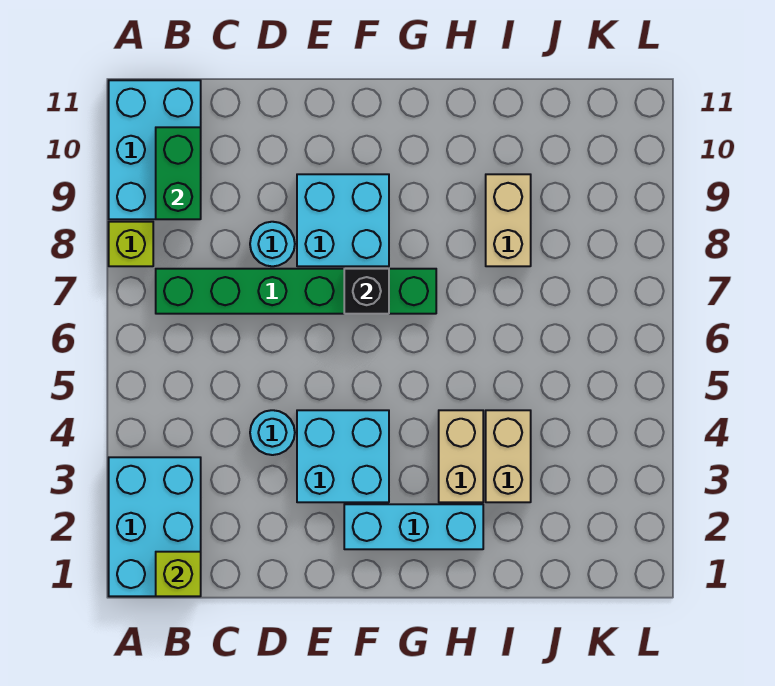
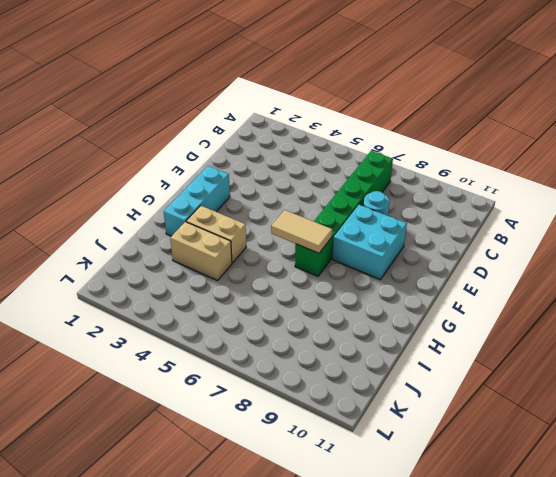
tan tile G6:G7 level 2 -> none
none -> cyan brick A1:B3 level 1
none -> lime brick A8 level 1
none -> cyan brick A9:B11 level 1

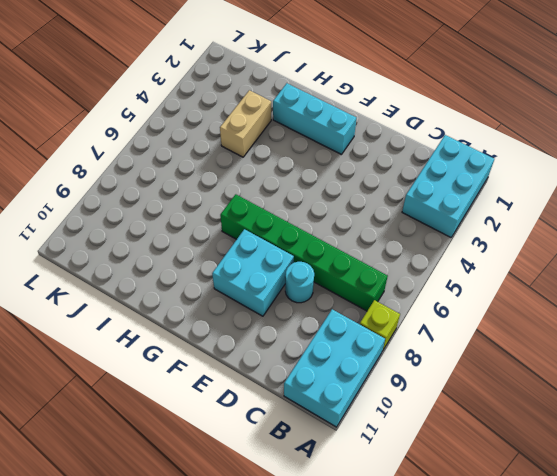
none -> cyan round brick D4 level 1
none -> cyan brick E3:F4 level 1
none -> tan brick H3:H4 level 1

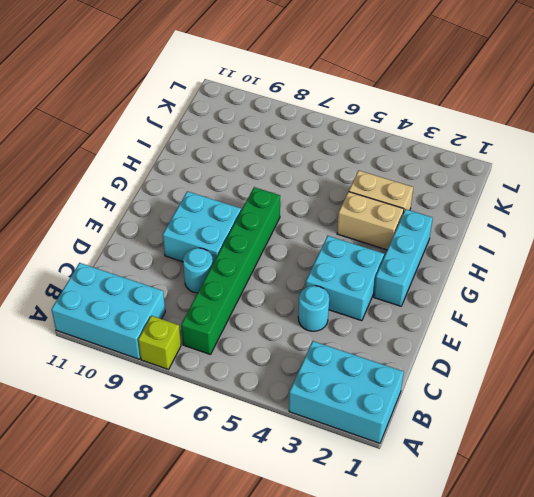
none -> tan brick I8:I9 level 1
none -> lime brick B1 level 2
none -> green brick B9:B10 level 2

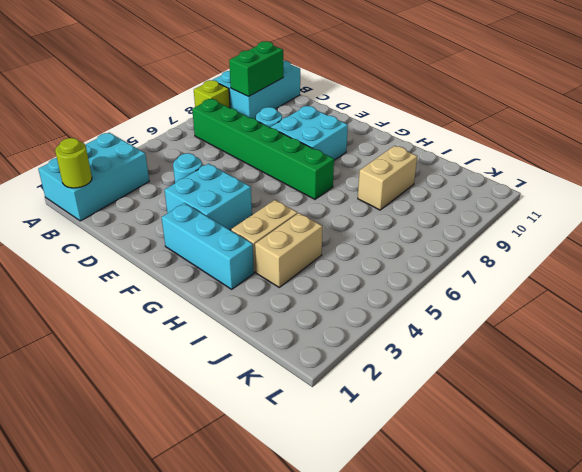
lime round brick B1 level 2 -> lime brick B1 level 2
none -> black brick F7 level 2

